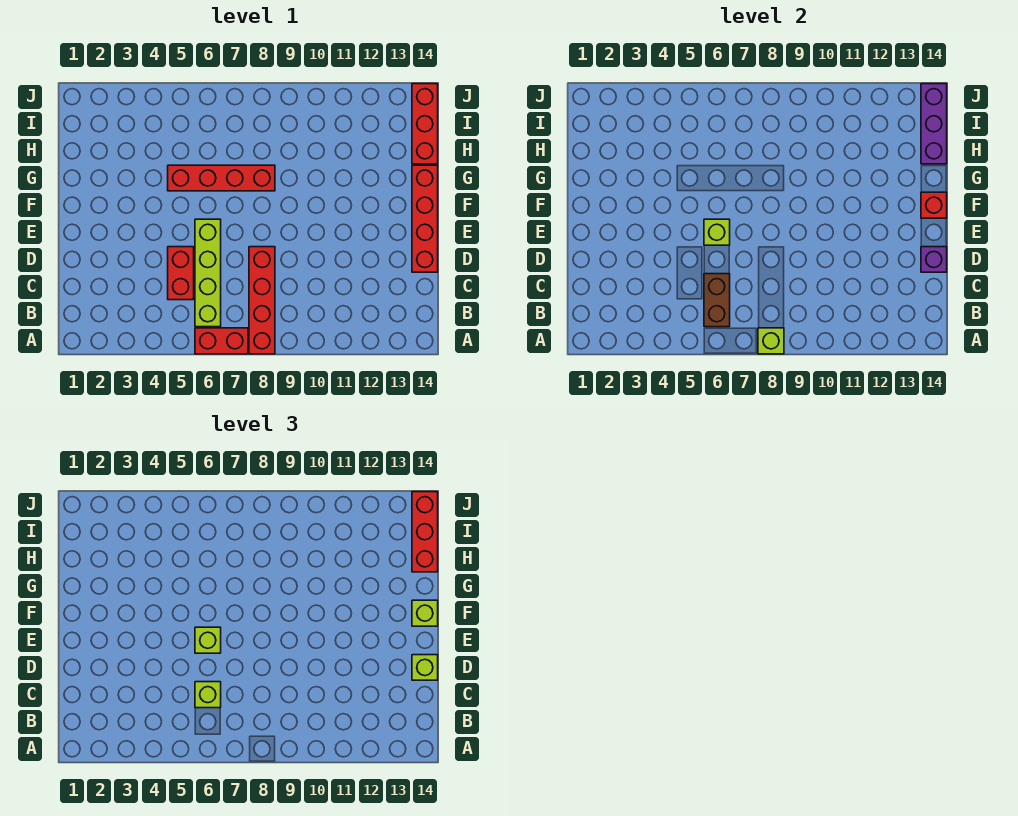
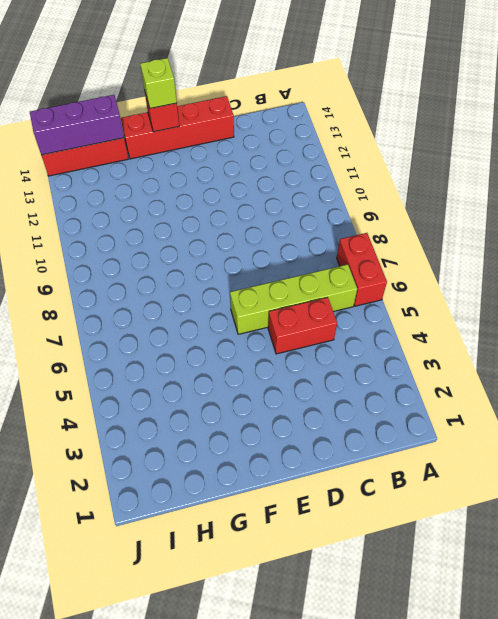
none -> red brick A8:D8 level 1
none -> red brick G5:G8 level 1
none -> lime brick A8 level 2

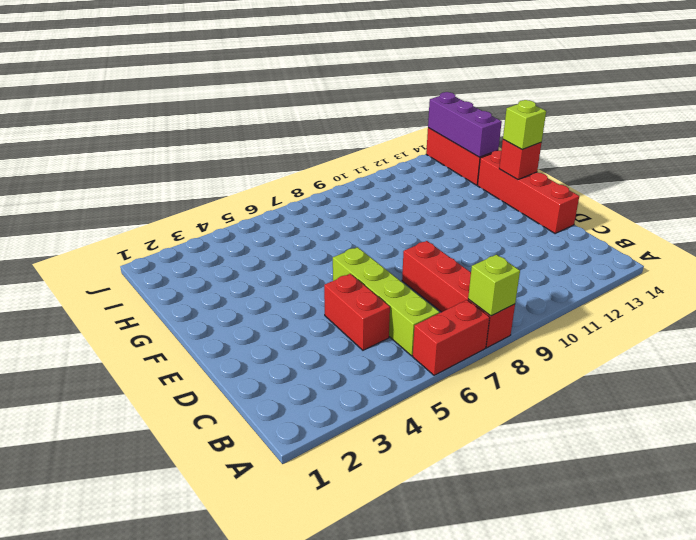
none -> red brick G5:G8 level 1
none -> brown brick B6:C6 level 2
none -> purple brick D14 level 2

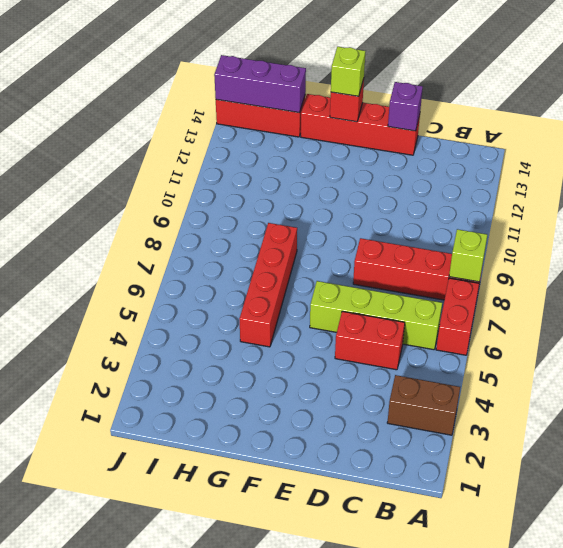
brown brick A3:B3 level 1 -> brown brick B6:C6 level 2
none -> lime brick E6 level 2
none -> lime brick C6 level 3
none -> lime brick D14 level 3

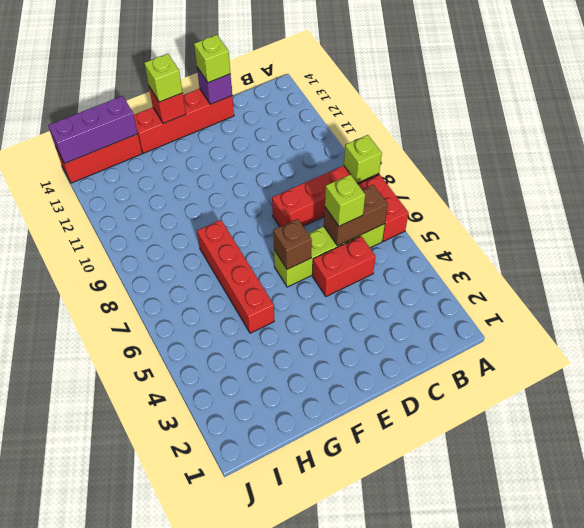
brown brick E6 level 2 -> lime brick E6 level 2
none -> lime brick E6 level 3
none -> red brick H14:J14 level 3

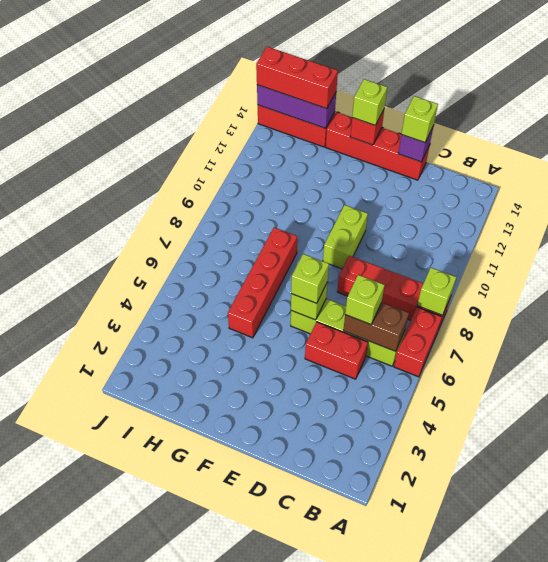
lime brick E9:E10 level 1 -> none

